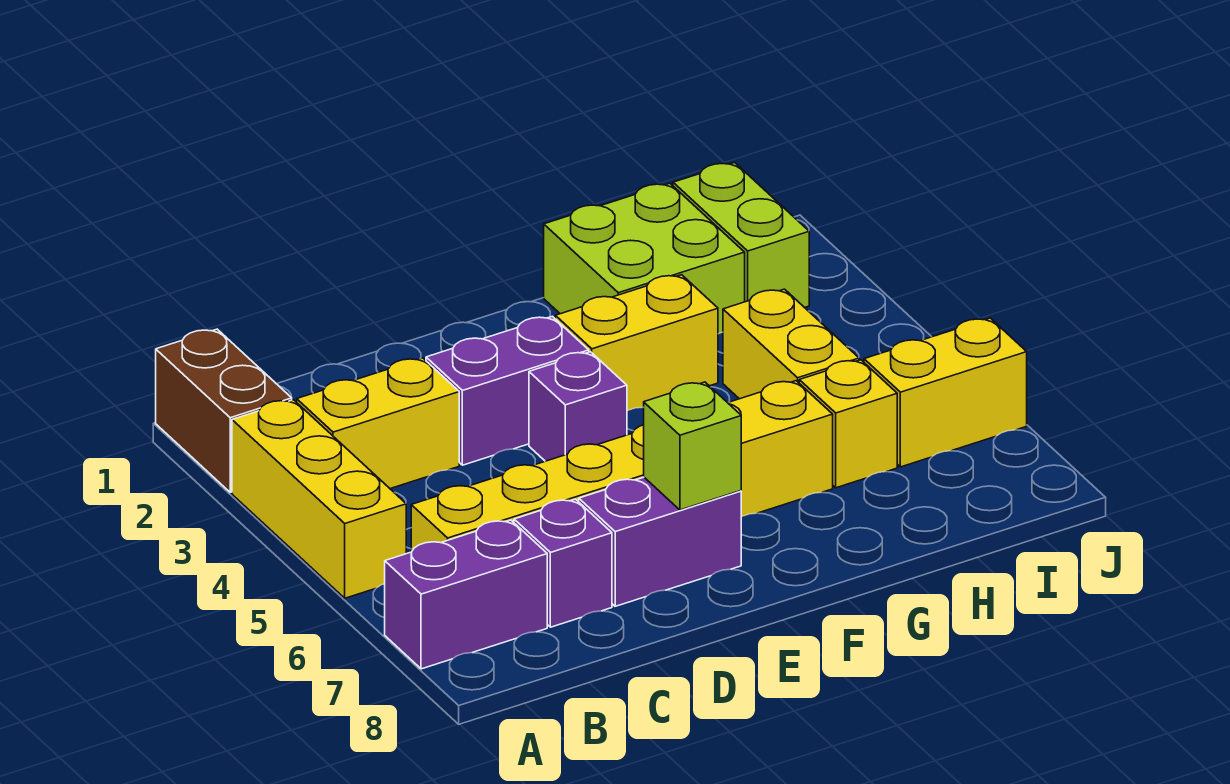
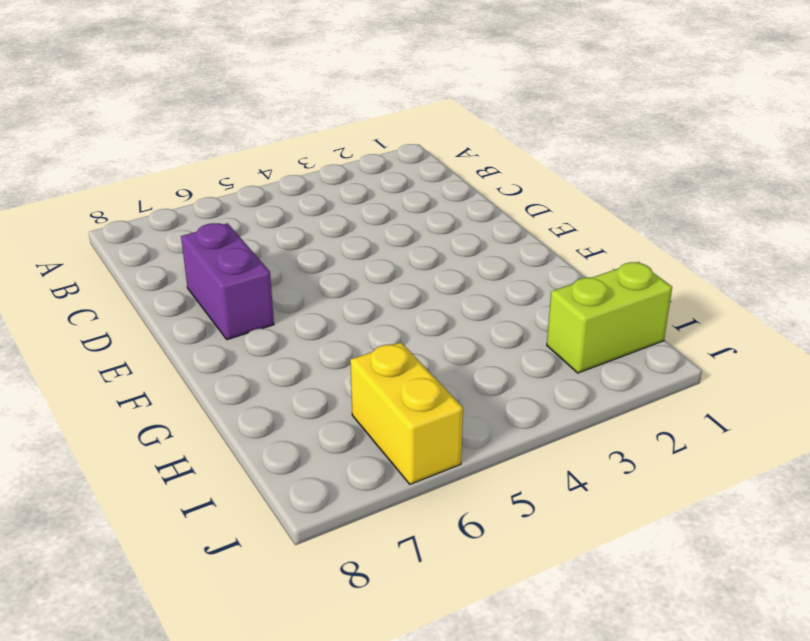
none -> brown brick A1:A2 level 1
none -> yellow brick A3:A5 level 1
none -> purple brick A7:B7 level 1

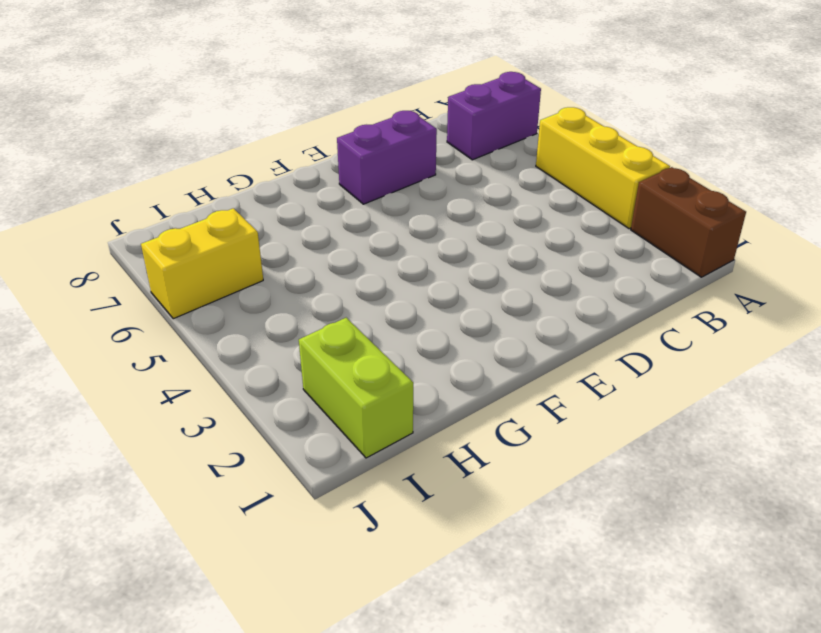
none -> yellow brick B3:C3 level 1
none -> yellow brick B6:G6 level 1
none -> purple brick C7 level 1

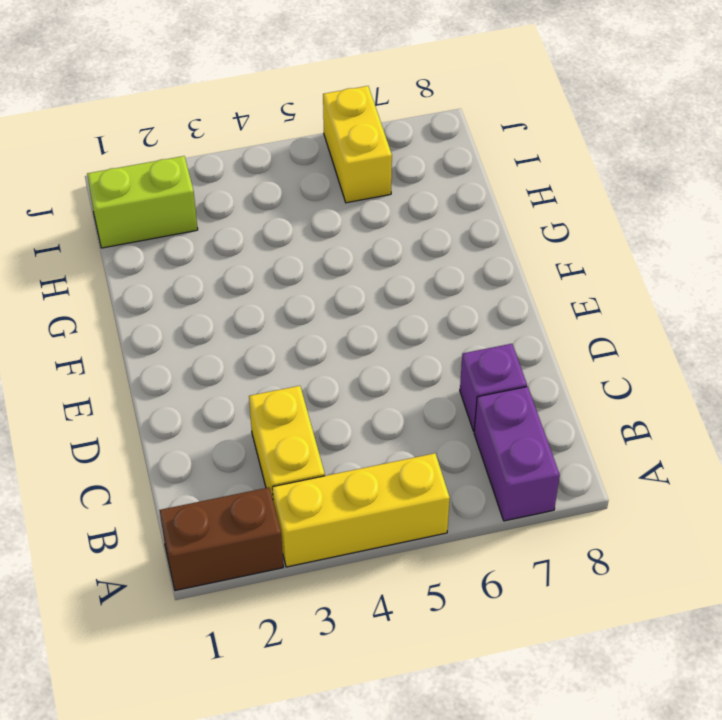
none -> yellow brick B6:G6 level 1
none -> purple brick D3:E3 level 1
none -> purple brick D7:E7 level 1

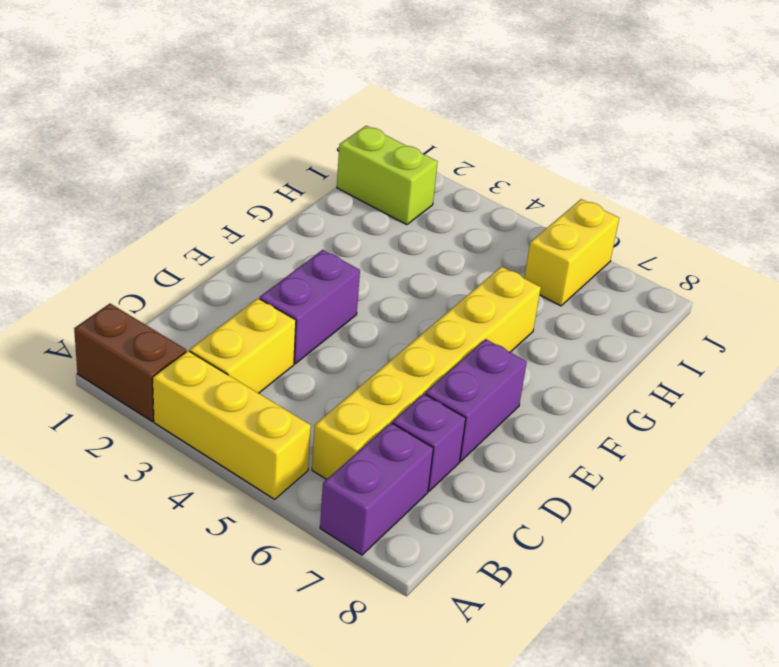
none -> purple brick E4 level 1
none -> yellow brick F3:G3 level 1
none -> lime brick G1:H2 level 1

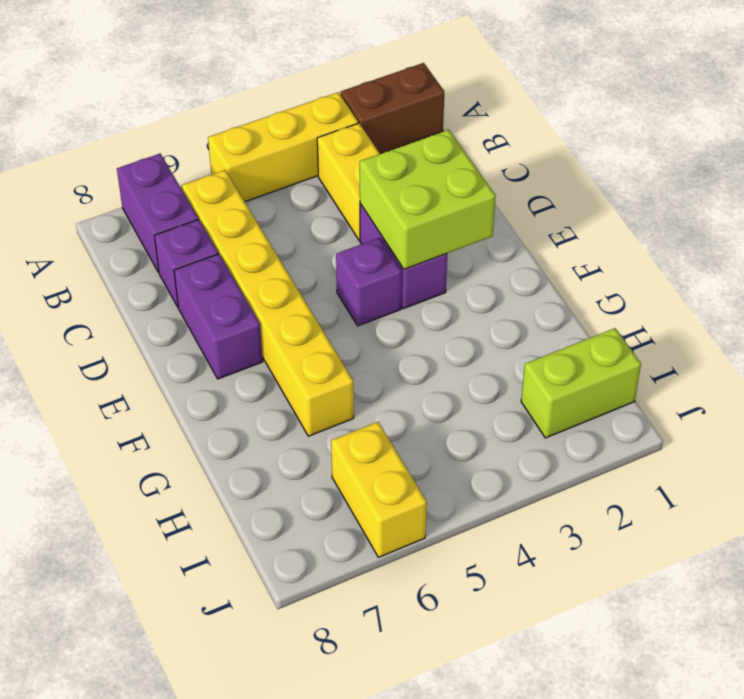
lime brick D2:E3 level 2 -> lime brick G1:H2 level 1
none -> yellow brick F3:G3 level 1
none -> yellow brick H4:H5 level 1
none -> yellow brick H6 level 1

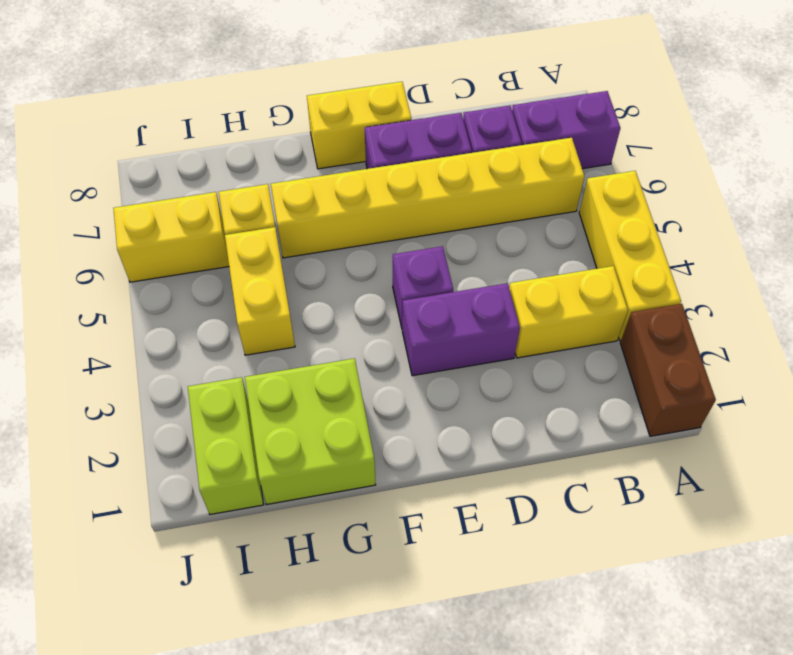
yellow brick E8:F8 level 1 -> yellow brick F3:G3 level 1
none -> lime brick E7 level 2

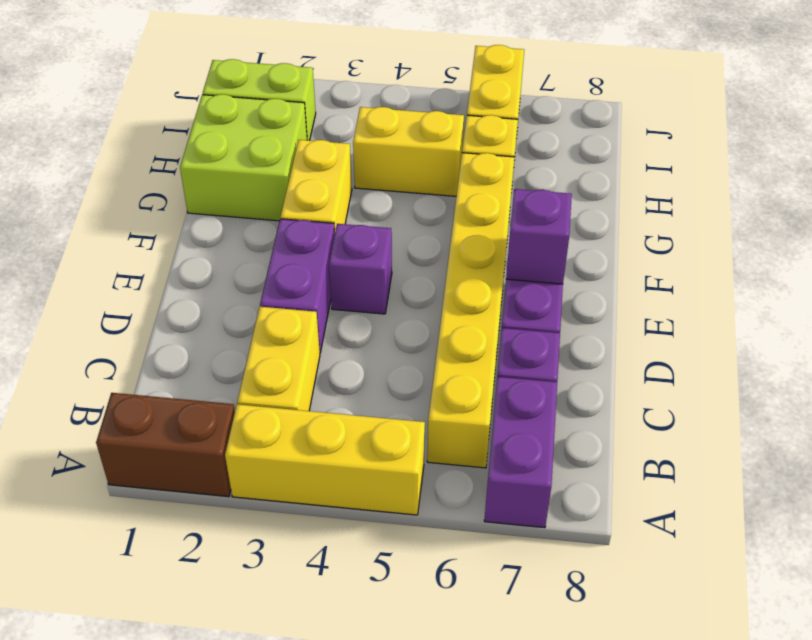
purple brick E7 level 2 -> lime brick E7 level 2

